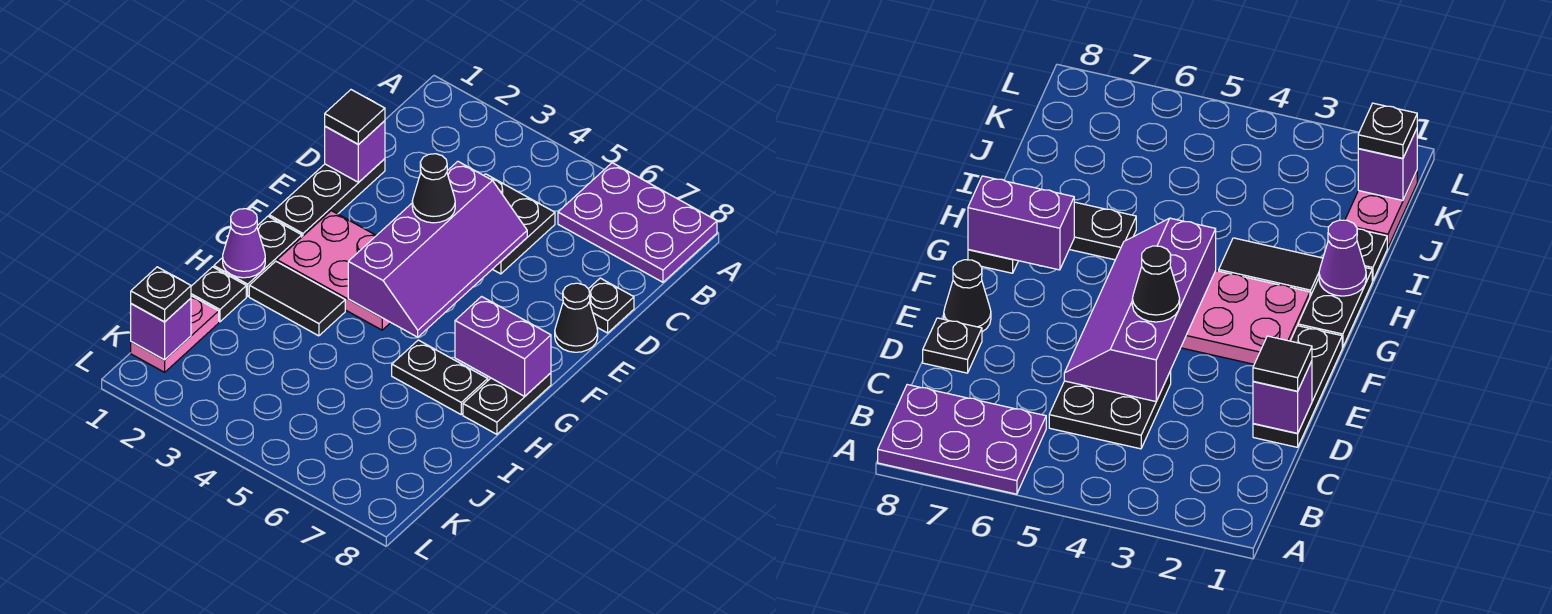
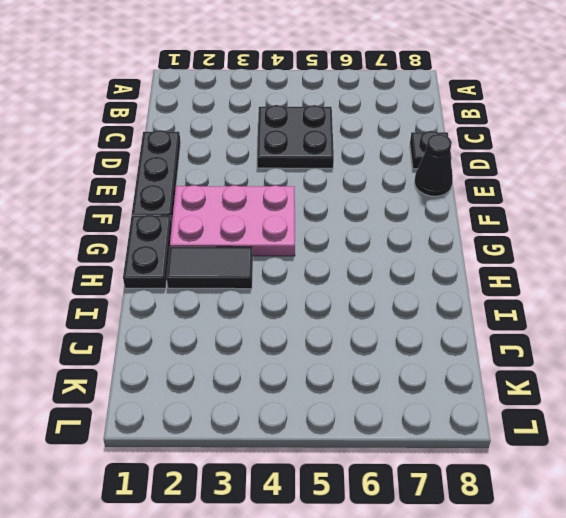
none -> purple plate A6:B8 level 1
none -> black plate G8:H8 level 1
none -> black plate H6:H7 level 1

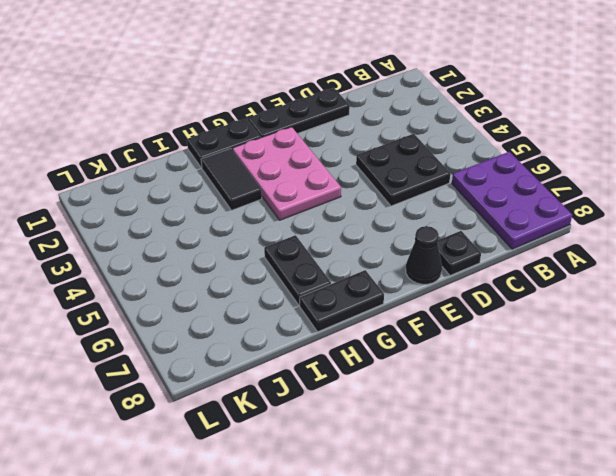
none -> black plate I1 level 1
none -> pink plate J1:K1 level 1
none -> purple brick D1 level 2

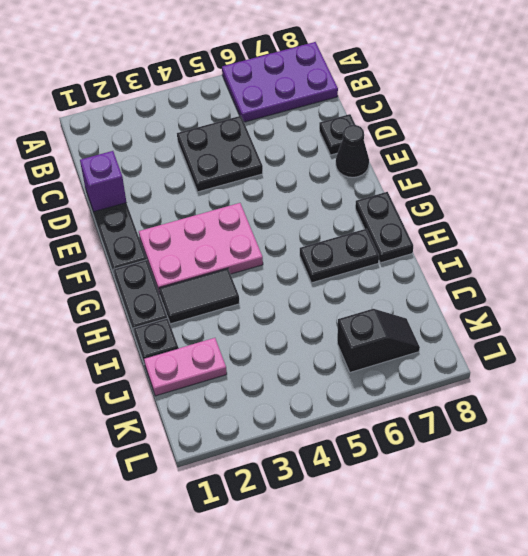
pink plate J1:J2 level 1 -> pink plate J1:K1 level 1
black slope K6:K7 level 1 top 6 -> none
none -> purple slope D4:G5 level 2 top 4
none -> purple brick G7:G8 level 2
none -> purple cone H1 level 2

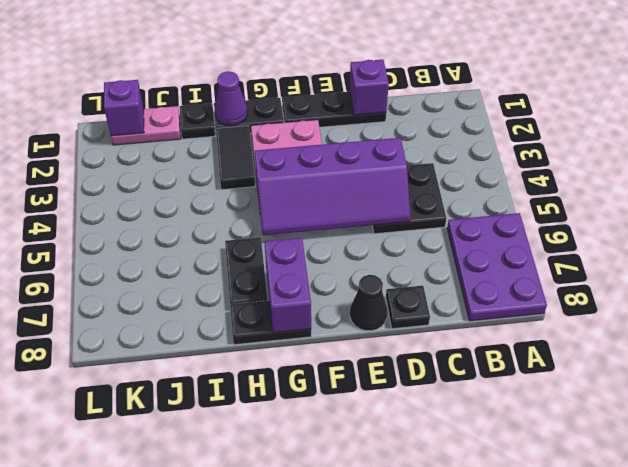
none -> black tile D1 level 3
none -> black cone E4 level 3
none -> black plate K1 level 3

